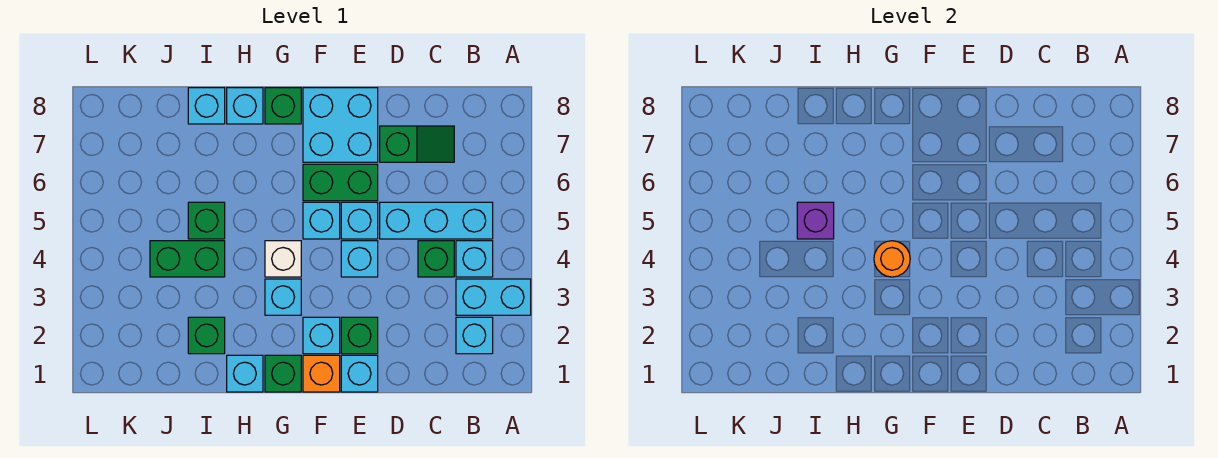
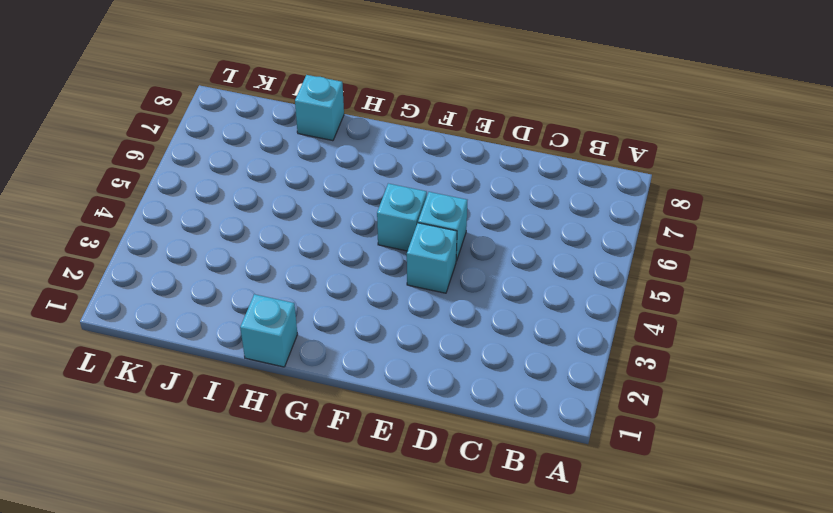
none -> cyan brick A3:B3 level 1
none -> cyan brick B2 level 1
none -> cyan brick B4 level 1

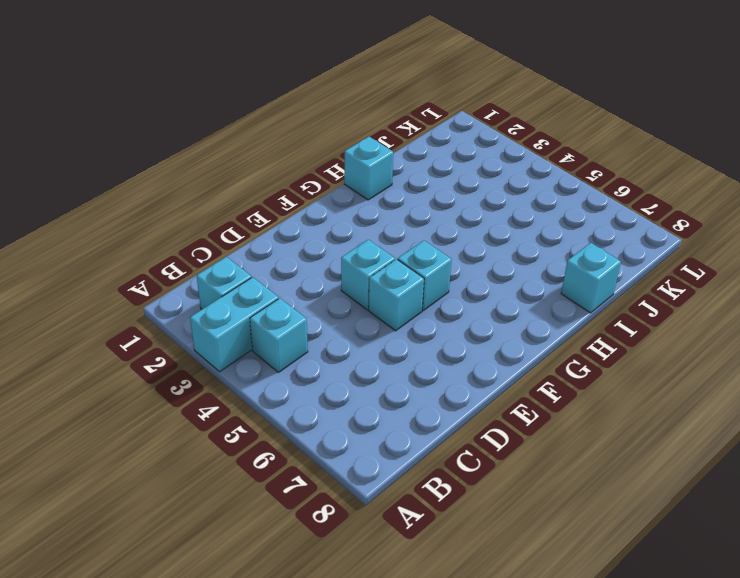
none -> cyan brick B5:D5 level 1
none -> green brick C4 level 1
none -> green slope C7:D7 level 1 top D

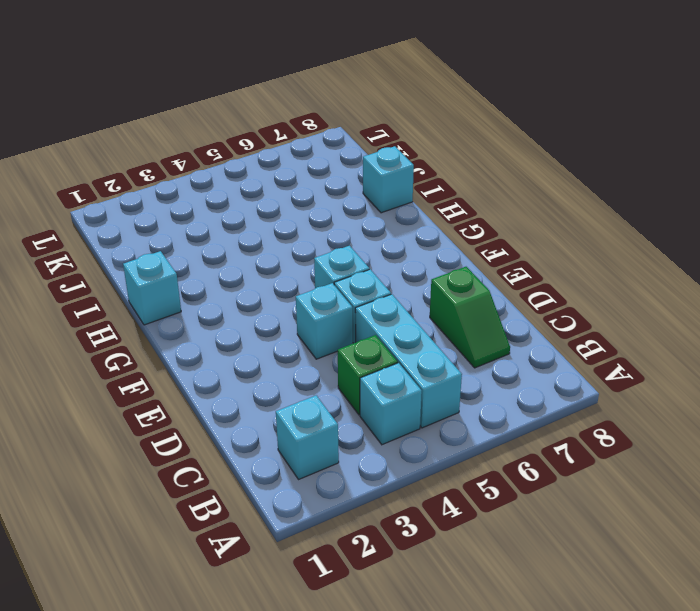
none -> cyan brick A3:B3 level 1
none -> cyan brick E1 level 1
none -> green brick E2 level 1

